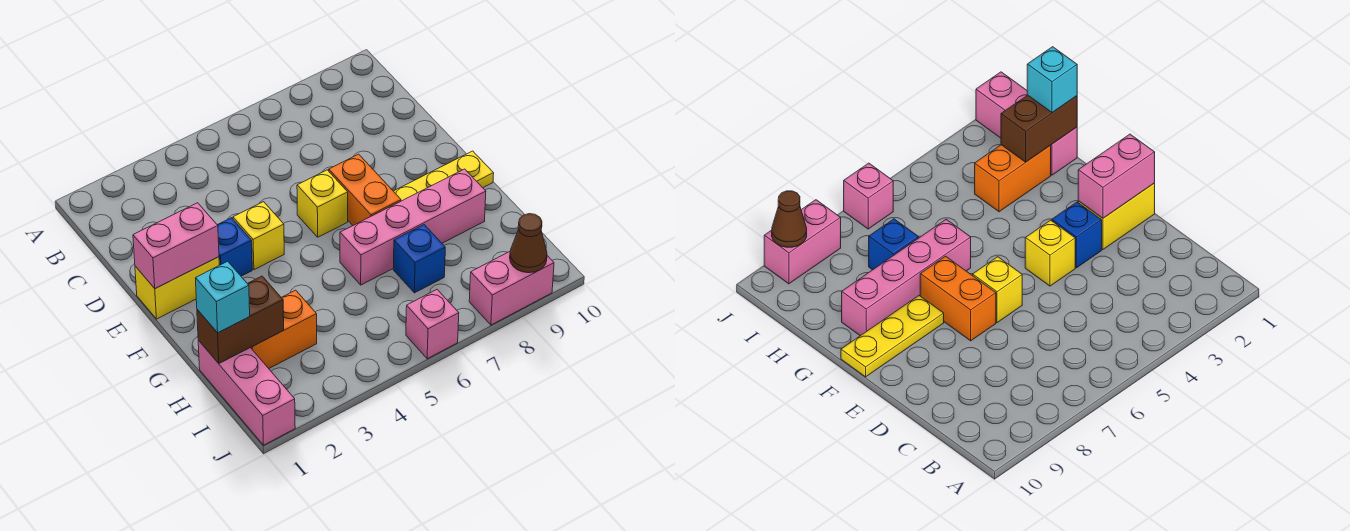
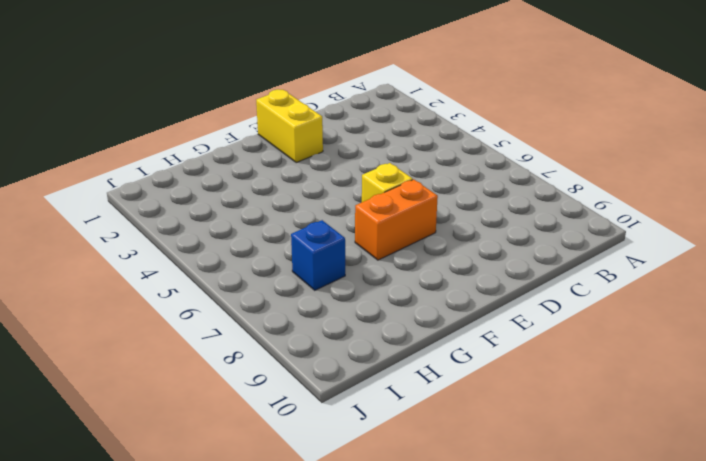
none -> blue brick E3 level 1
none -> yellow brick E4 level 1
none -> yellow plate F8:F10 level 1

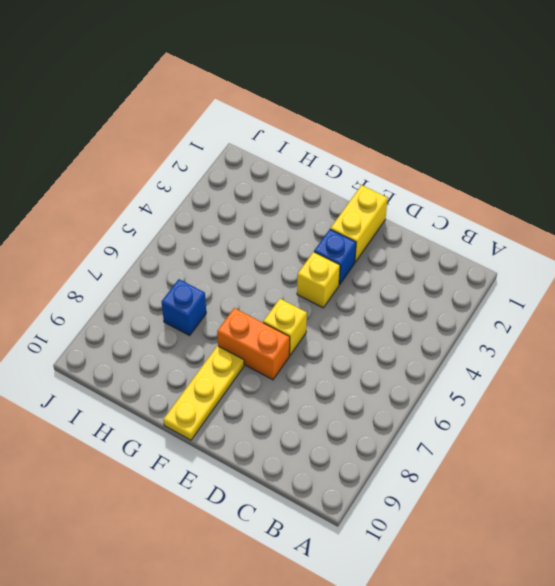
none -> pink brick G6:G9 level 1
none -> pink brick H1:J1 level 1
none -> orange brick H2:H3 level 1

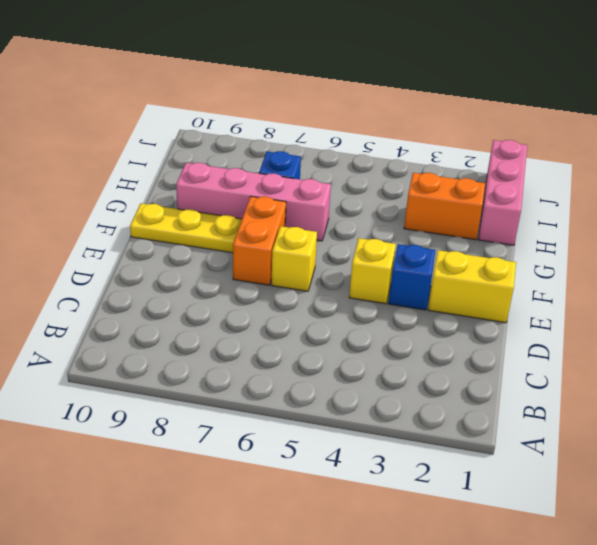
none -> pink brick J6 level 1
none -> pink brick J8:J9 level 1
none -> pink brick E1:E2 level 2

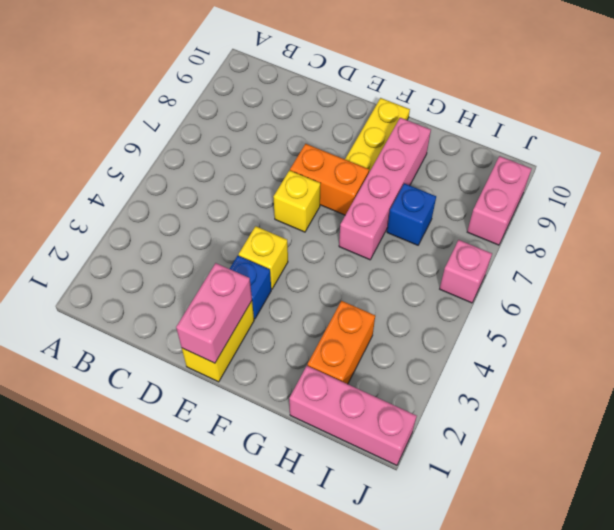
none -> brown brick H1:H2 level 2
none -> brown cone J9 level 2
none -> cyan brick H1 level 3

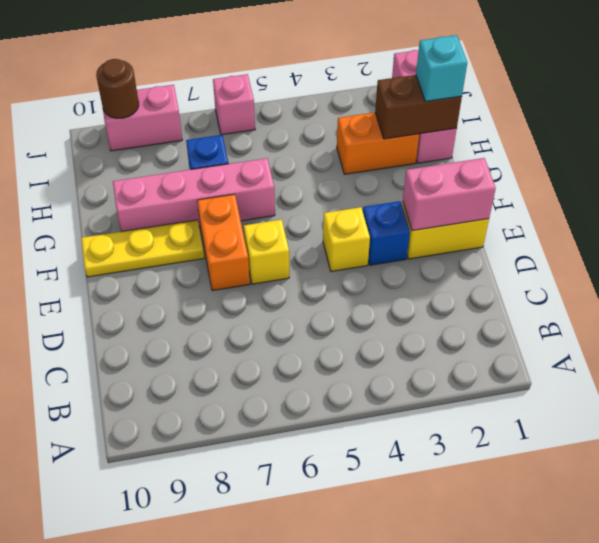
brown round brick J9 level 2 -> brown cone J9 level 2

